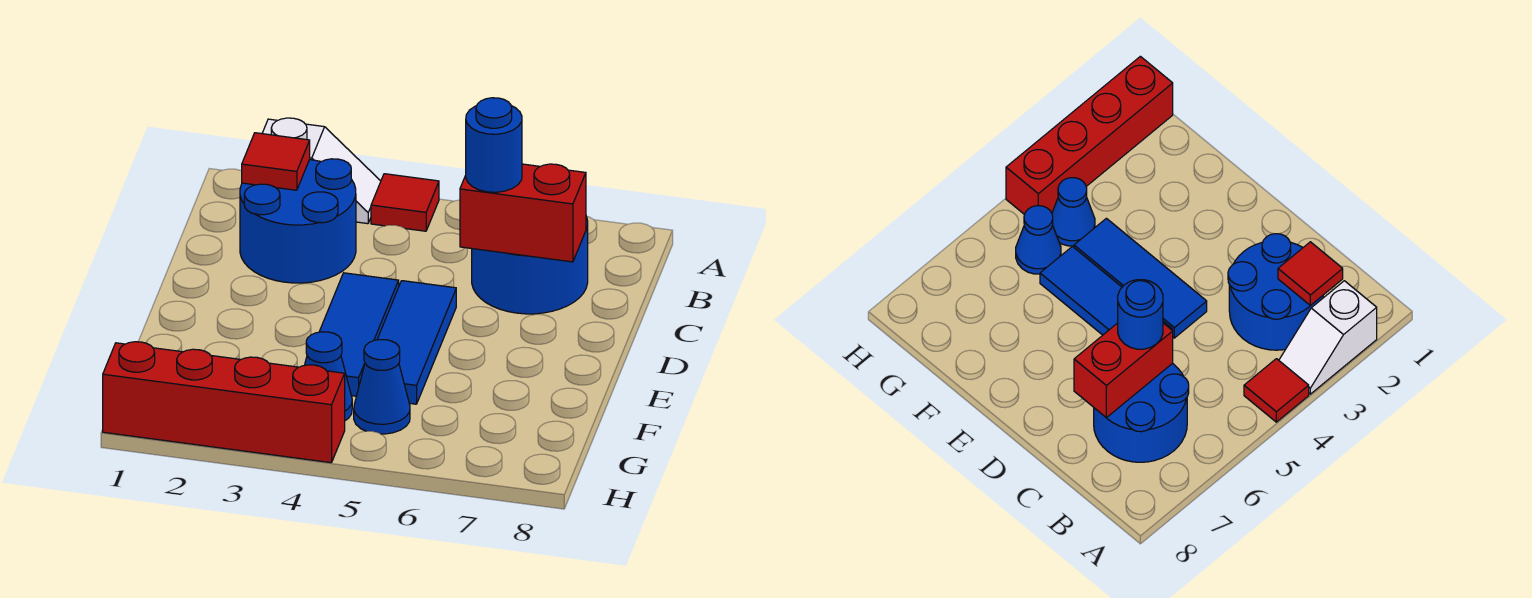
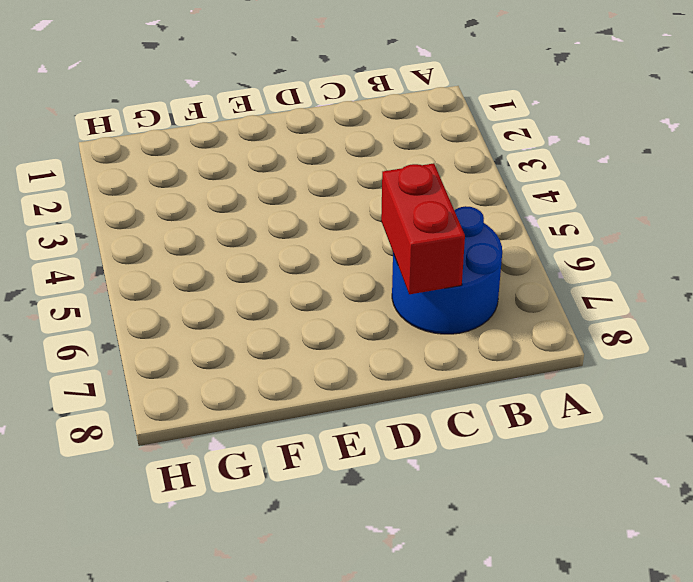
none -> white slope A2:A3 level 1 top 2
none -> red tile A4 level 1
none -> blue round brick B2:C3 level 1

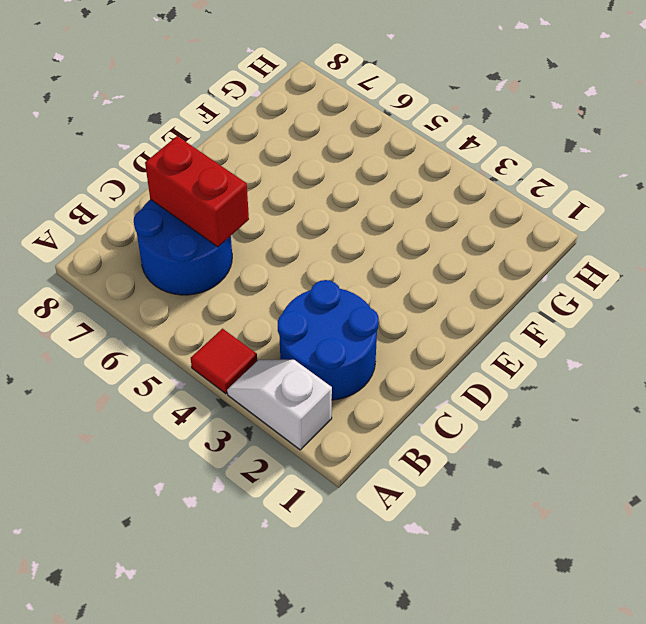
none -> blue tile D4:F4 level 1
none -> blue tile D5:F5 level 1
none -> blue cone G4 level 1

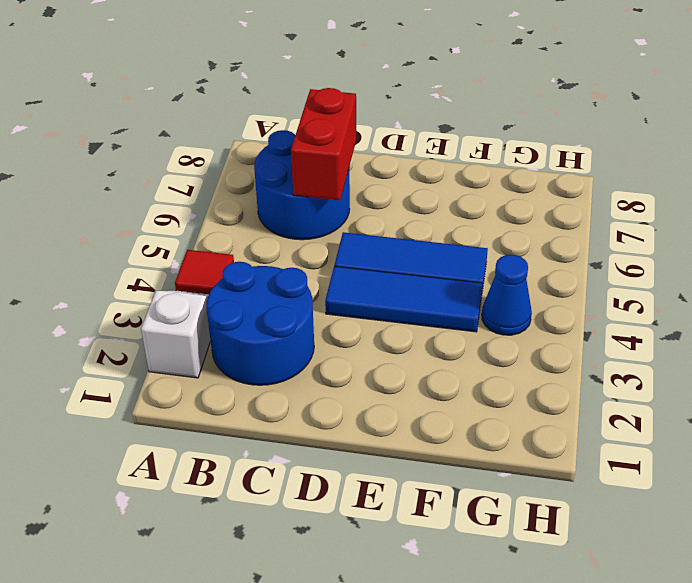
none -> blue cone G5 level 1
none -> red brick H1:H4 level 1
none -> red tile B2 level 2

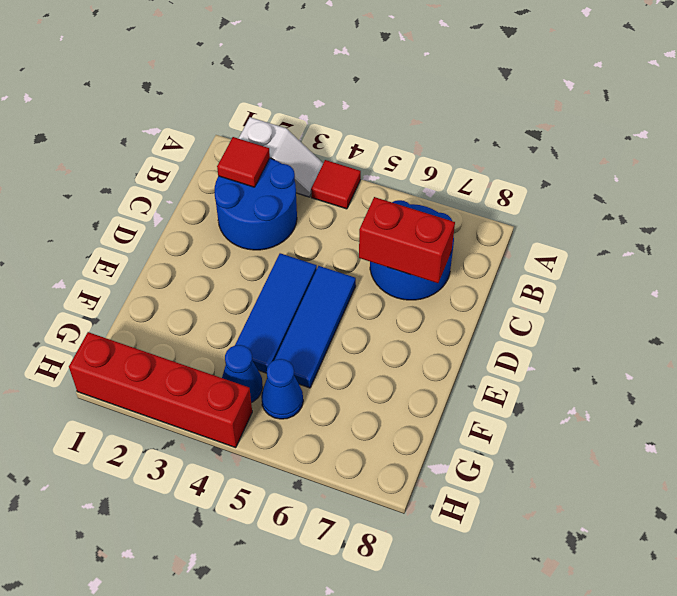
none -> blue round brick C6 level 3

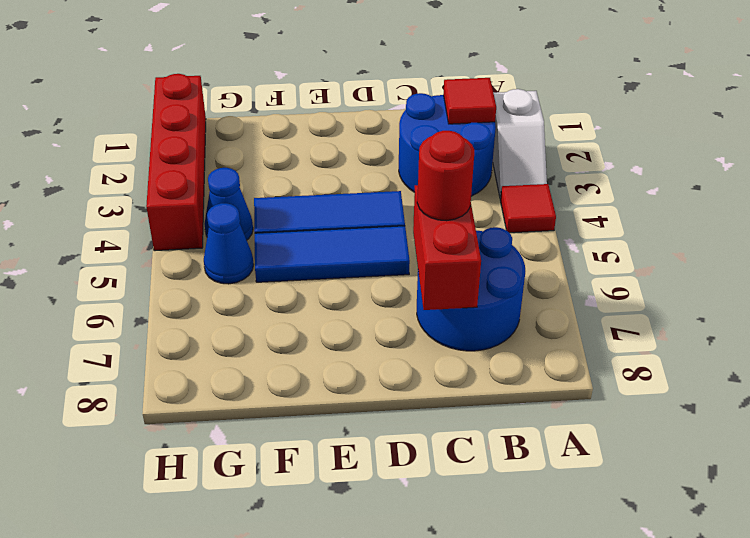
red round brick C6 level 3 -> blue round brick C6 level 3

